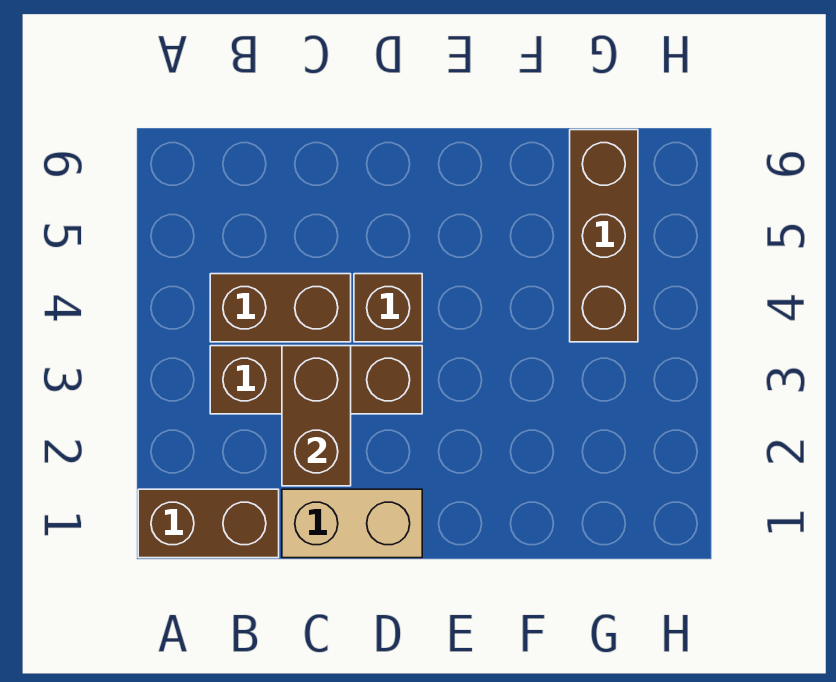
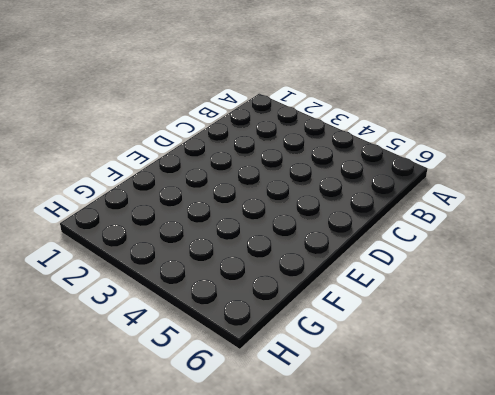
none -> brown brick A1:B1 level 1
none -> brown brick B3:D3 level 1

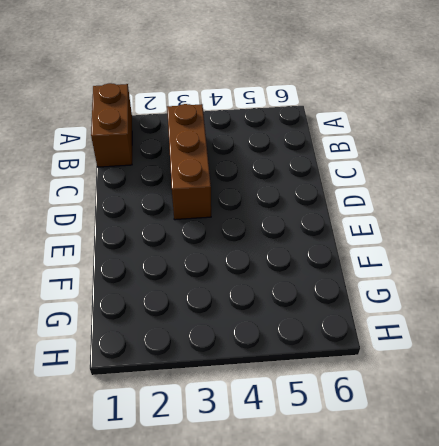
none -> brown brick B4:C4 level 1
none -> tan brick C1:D1 level 1

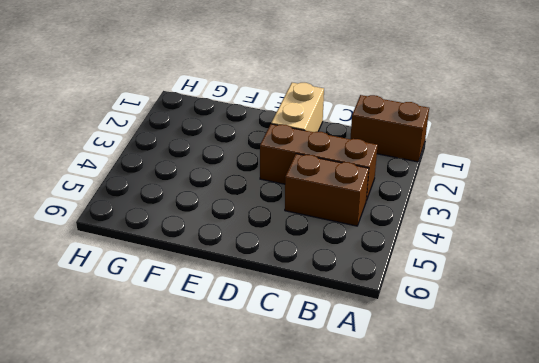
tan brick D1:D2 level 1 -> tan brick C1:D1 level 1
none -> brown brick D4 level 1
none -> brown brick G4:G6 level 1

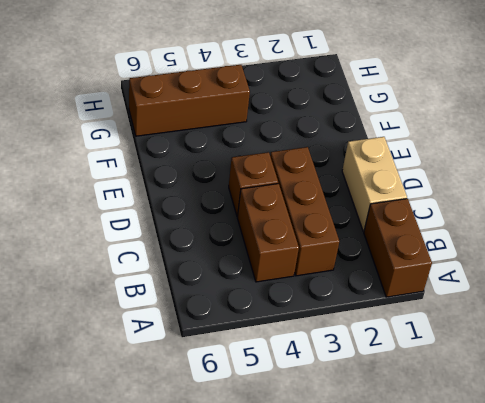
none -> brown brick C2:C3 level 2

